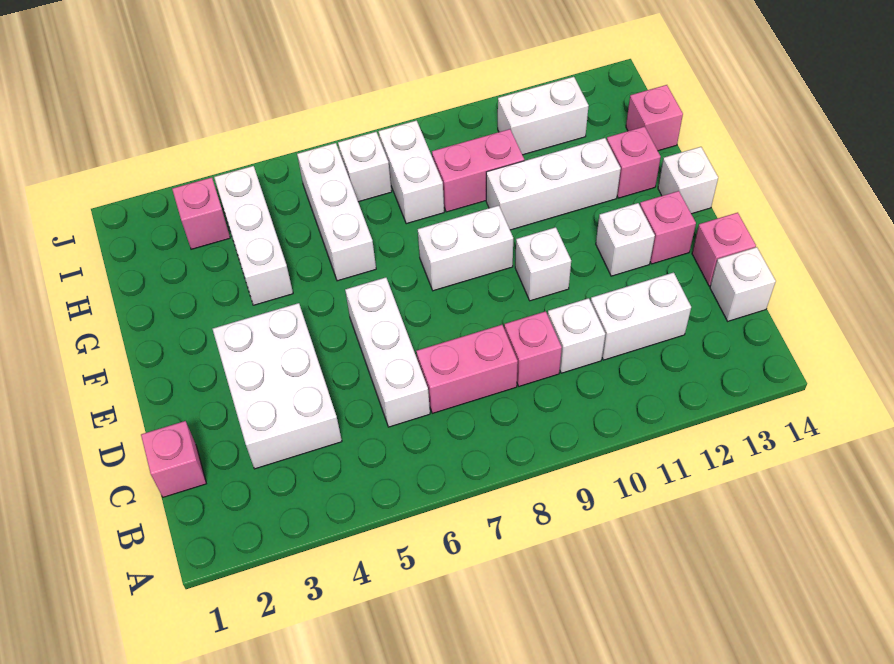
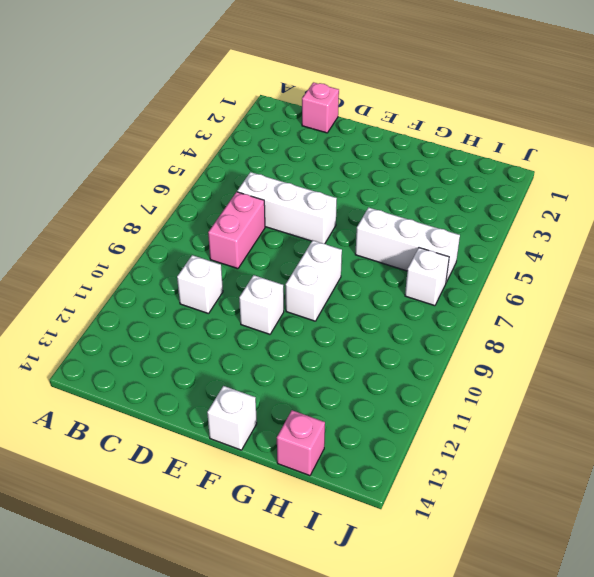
none -> white brick C3:E4 level 1
none -> pink brick C9 level 1
none -> white brick C11:C12 level 1

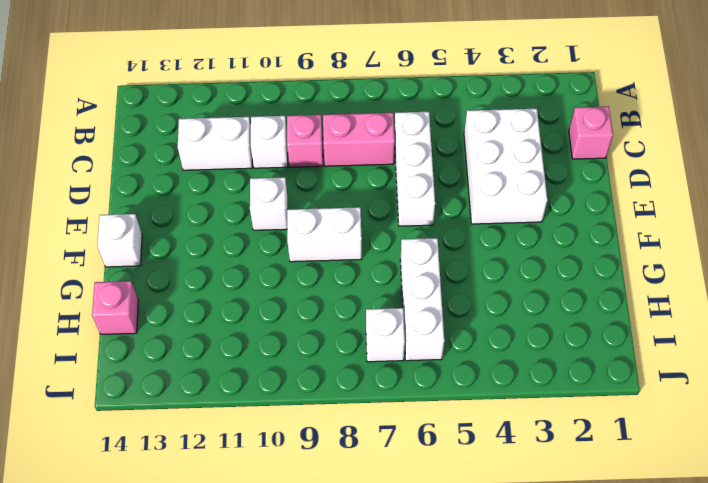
none -> white brick C14 level 1
none -> pink brick D14 level 1
none -> white brick E12 level 1

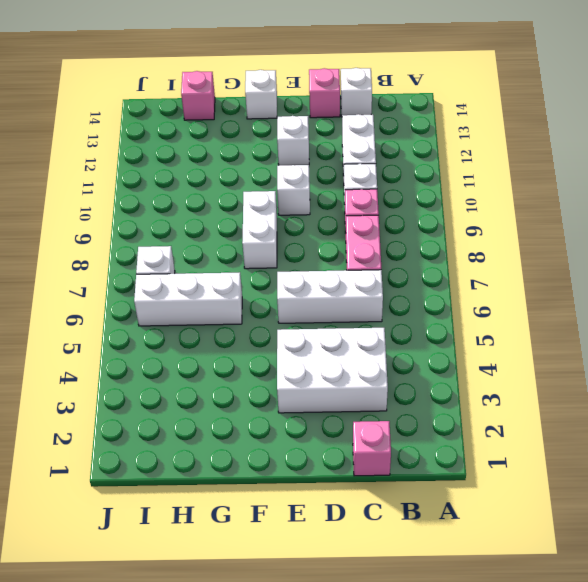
none -> pink brick E13 level 1
none -> white brick G4:I4 level 1
none -> white brick G10:G12 level 1

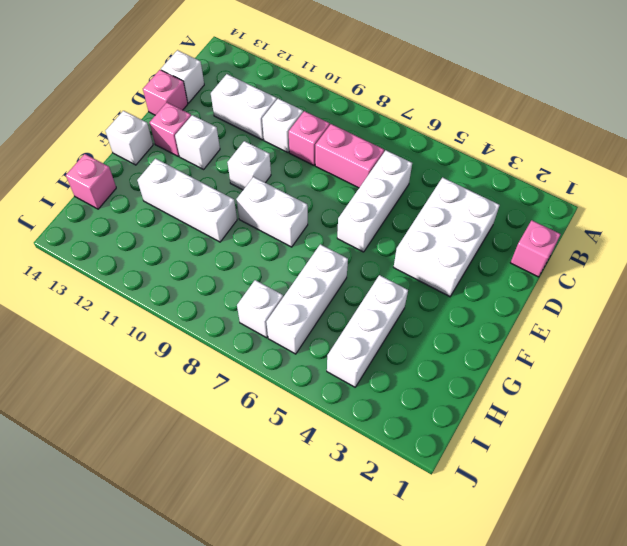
none -> pink brick G13 level 1
none -> white brick H8:I8 level 1
none -> pink brick H9:H10 level 1

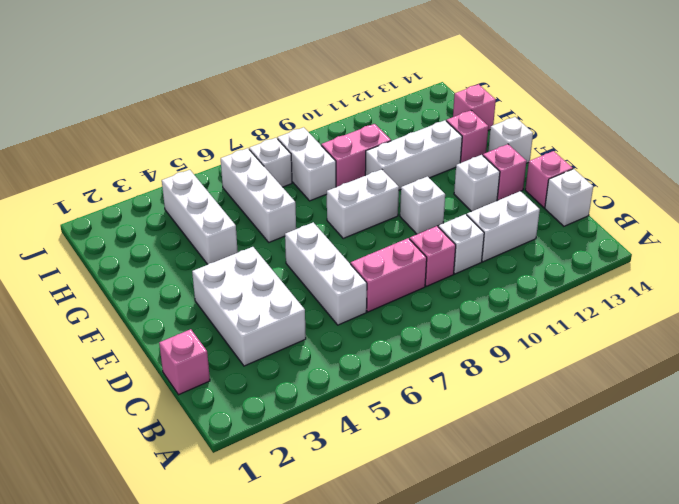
none -> pink brick I3 level 1
none -> white brick I11:I12 level 1

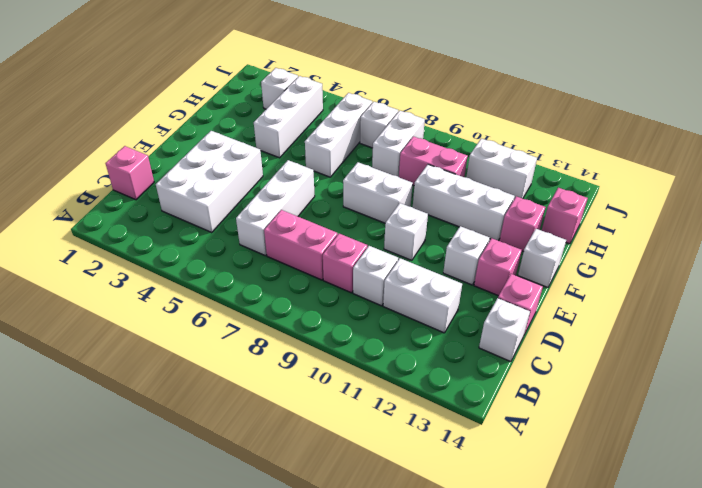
white brick I3 level 1 -> pink brick I3 level 1

